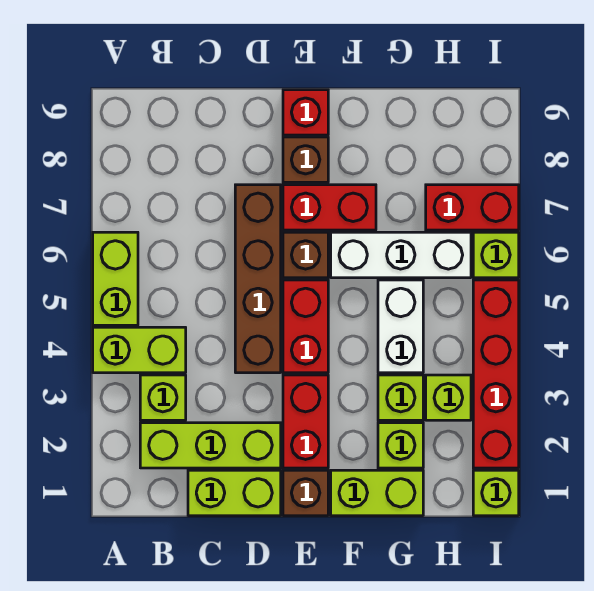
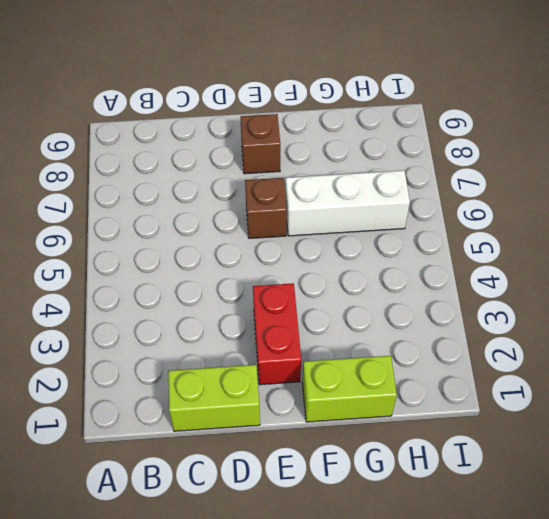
none -> lime brick A4:B4 level 1
none -> lime brick A5:A6 level 1
none -> lime brick B2:D2 level 1

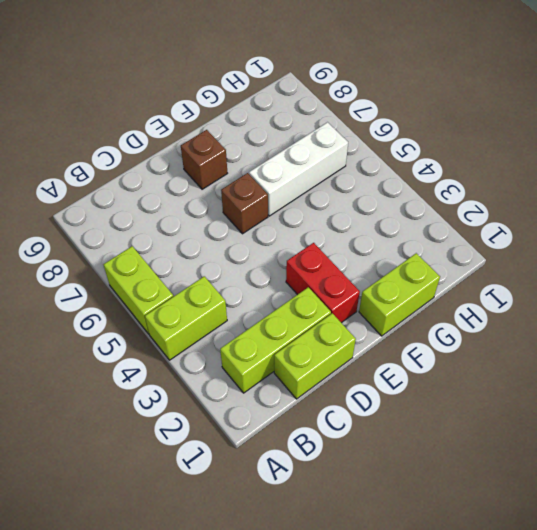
none -> lime brick B3 level 1
none -> brown brick D4:D7 level 1
none -> brown brick E1 level 1

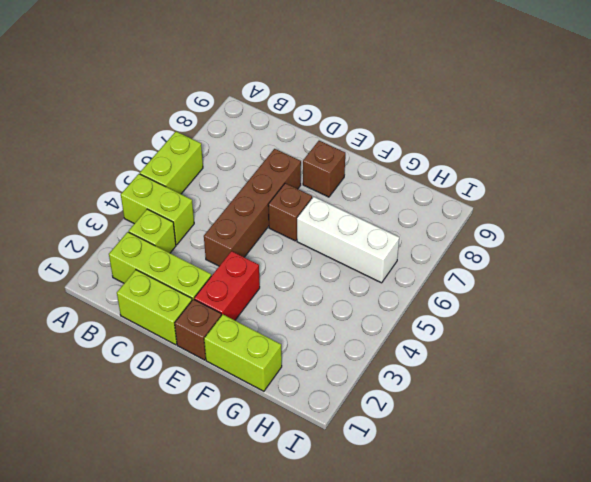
none -> red brick E4:E5 level 1
none -> red brick E7:F7 level 1
none -> red brick E9 level 1

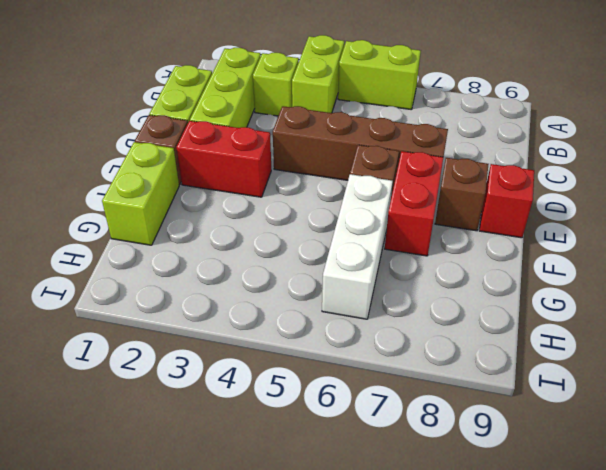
none -> red brick E4:E5 level 1
none -> lime brick G2 level 1
none -> lime brick G3 level 1

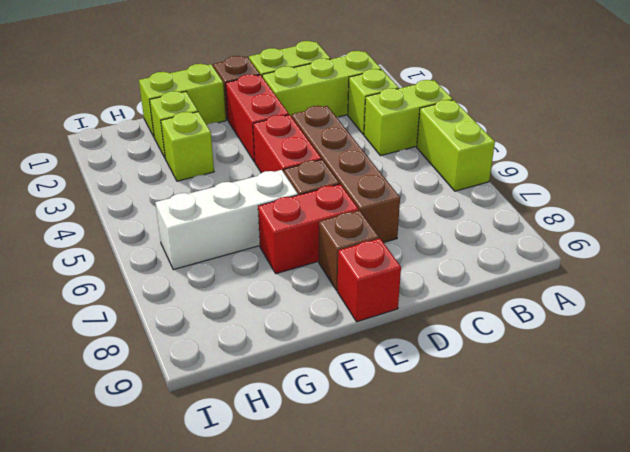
none -> white brick G4:G5 level 1
none -> lime brick H3 level 1
none -> red brick H7:I7 level 1

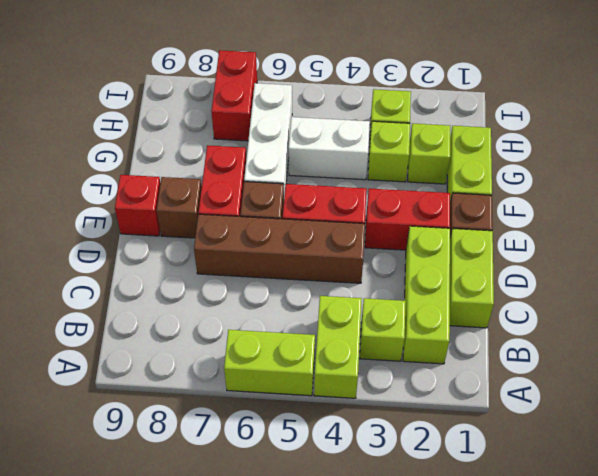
none -> lime brick I1 level 1
none -> red brick I2:I5 level 1
none -> lime brick I6 level 1

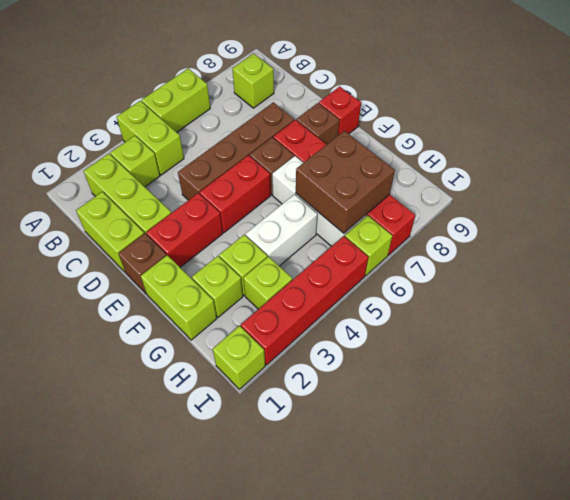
lime brick B8 level 1 -> none
brown brick G6:H7 level 2 -> none

